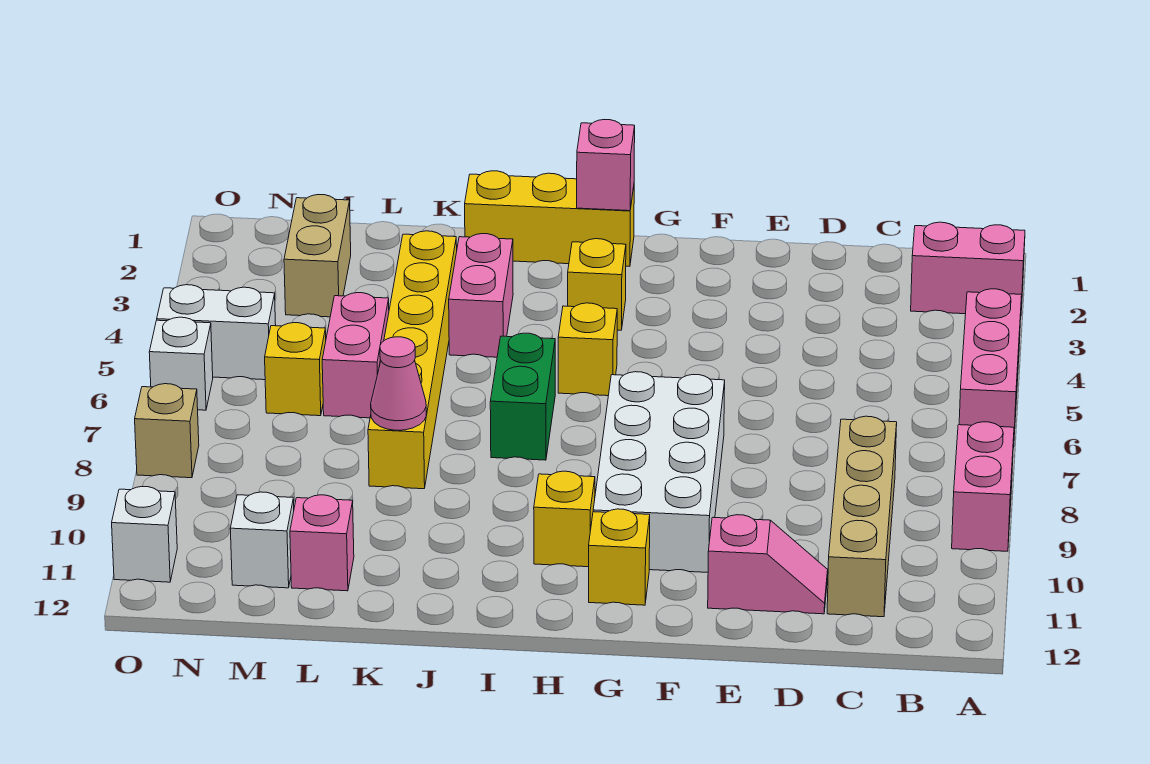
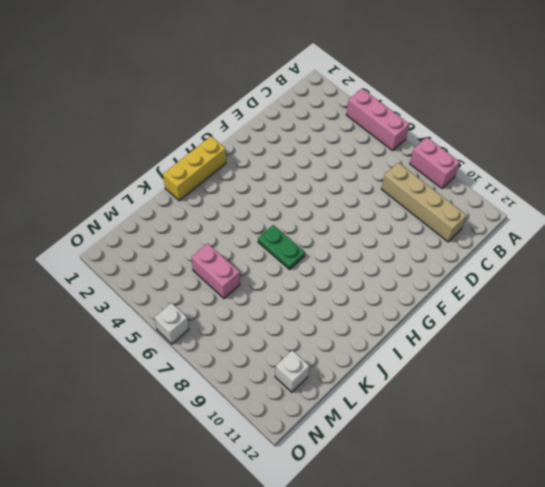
green plate I6:I7 level 1 -> green brick I6:I7 level 1
none -> pink brick A2:B2 level 1
none -> pink slope D11:E11 level 1 top E
none -> white brick F7:G10 level 1

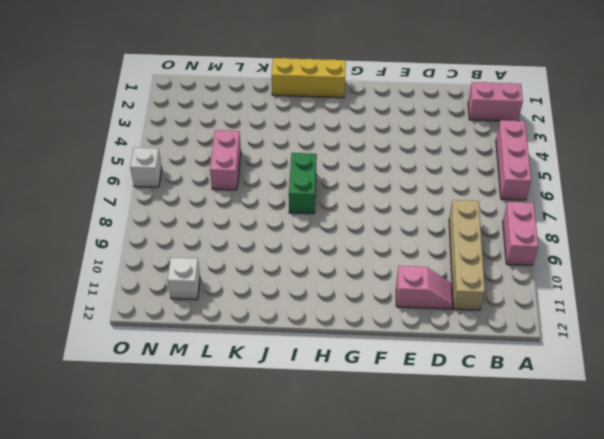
none -> white brick F7:G10 level 1
none -> yellow brick G11 level 1
none -> yellow brick H3 level 1

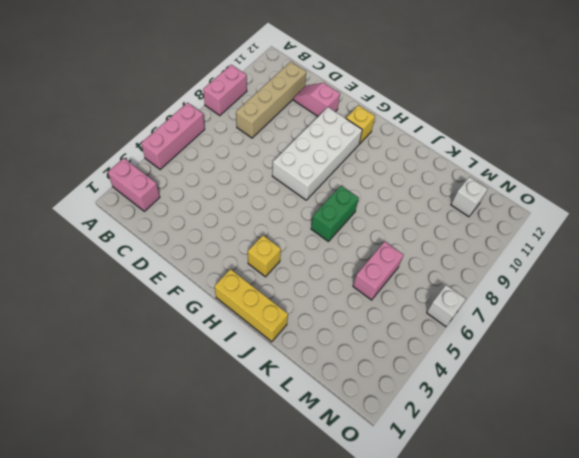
none -> yellow brick H5 level 1
none -> yellow brick H10 level 1
none -> pink brick J3:J4 level 1

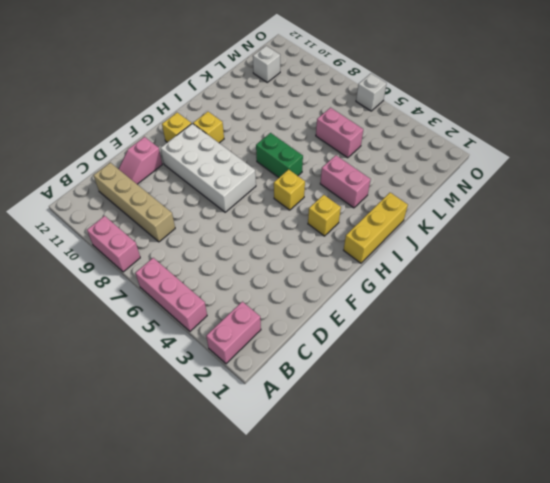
none -> yellow brick K3:K8 level 1
none -> pink brick L11 level 1
none -> tan brick M2:M3 level 1

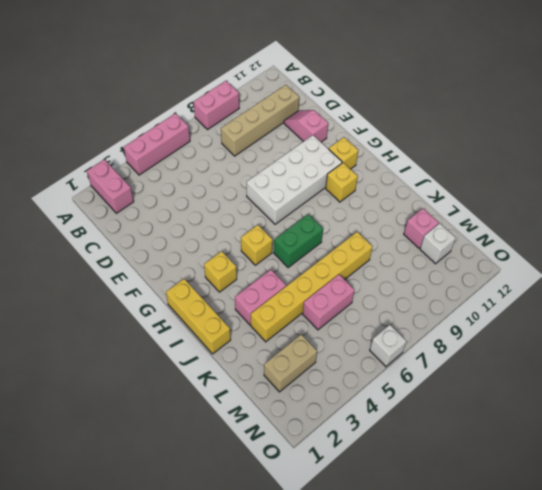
none -> yellow brick M6 level 1
none -> white brick N5:O5 level 1
none -> tan brick O8 level 1

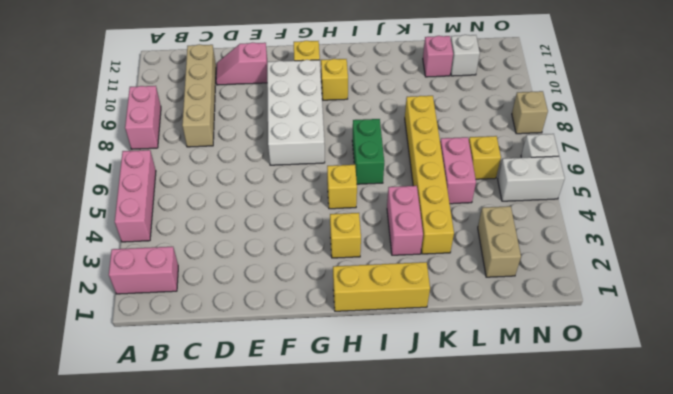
none -> white brick O11 level 1
none -> pink brick H1 level 2
none -> pink cone K8 level 2

